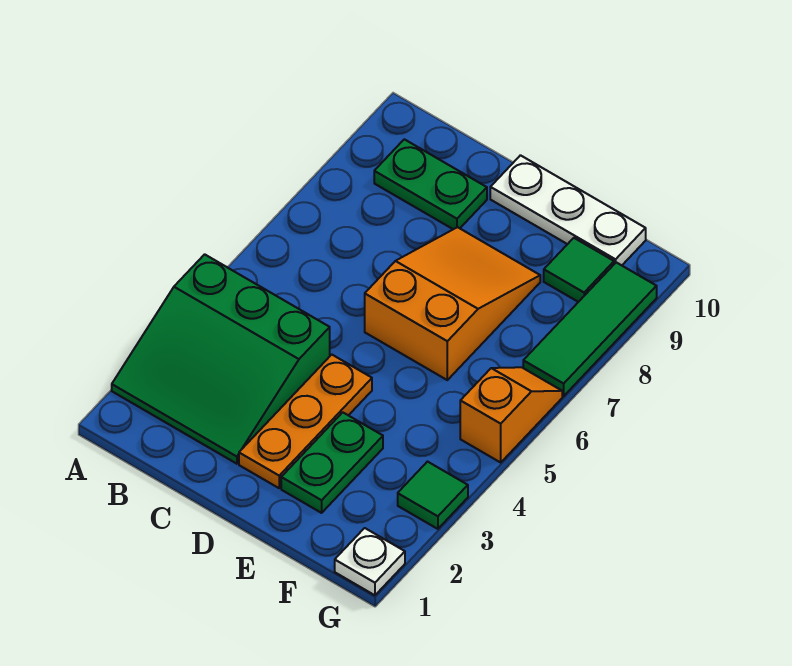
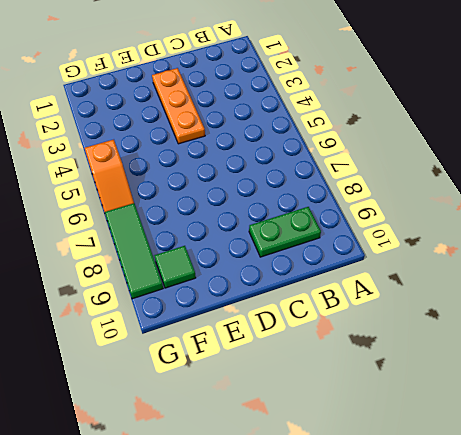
none -> green slope A2:C4 level 1 top 4
none -> orange slope D6:E8 level 1 top 6

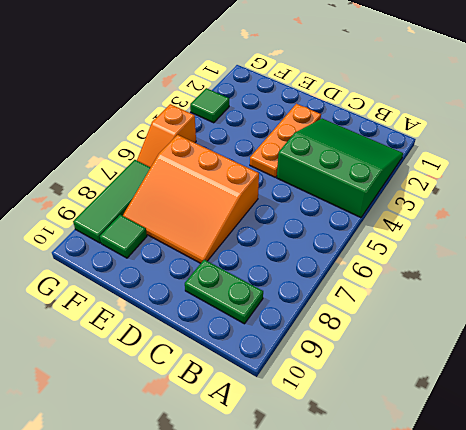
orange slope D6:F8 level 1 top 6 -> orange slope D6:E8 level 1 top 6
none -> white plate D10:F10 level 1
none -> green plate E2:E3 level 1

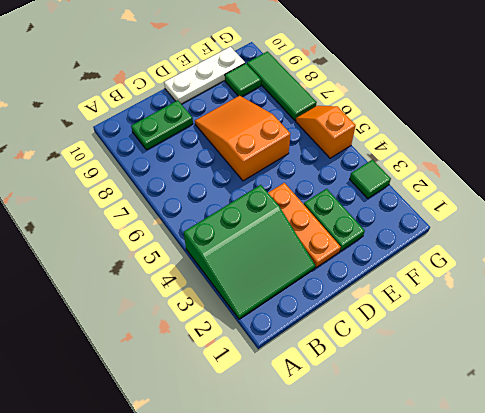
none -> white plate G1 level 1

